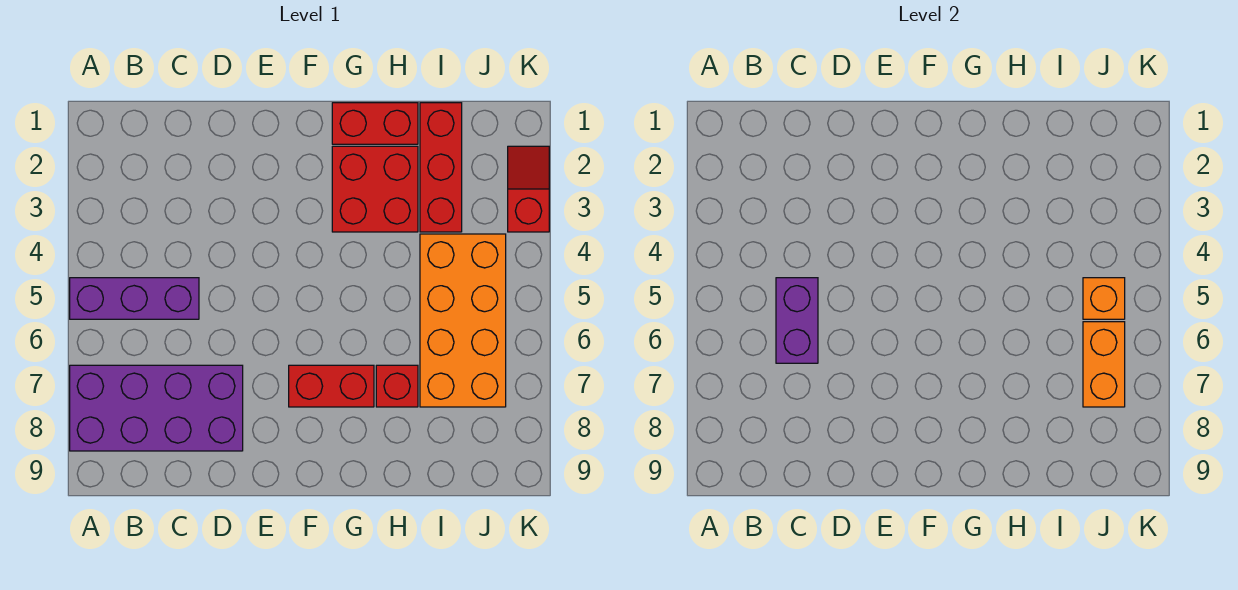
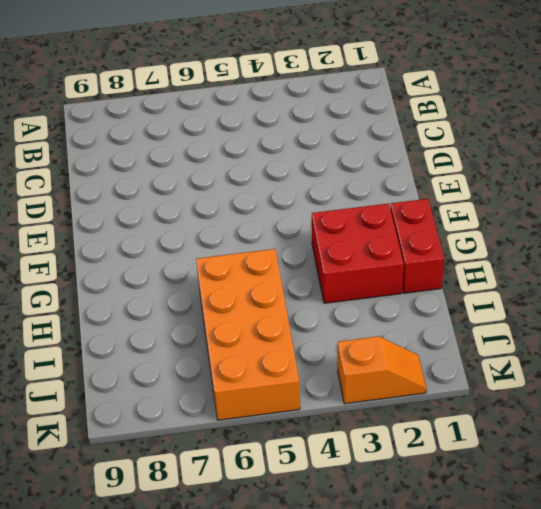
orange brick H5:K6 level 1 -> orange brick I4:J7 level 1
orange slope K2:K3 level 1 top 3 -> red slope K2:K3 level 1 top 3
none -> purple brick A5:C5 level 1
none -> purple brick A7:D8 level 1
none -> red brick F7:G7 level 1

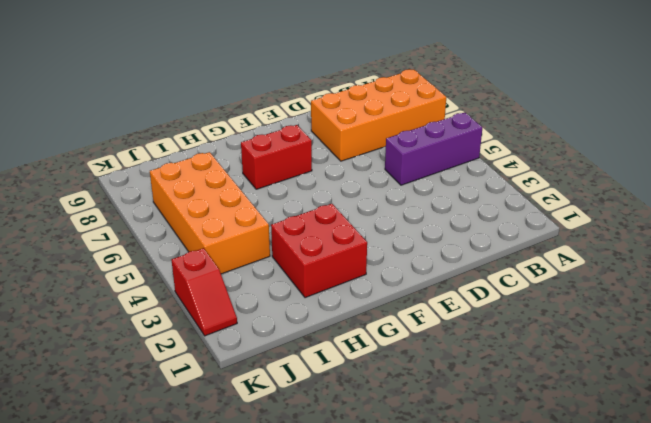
orange brick A7:D8 level 1 -> purple brick A7:D8 level 1
none -> red brick G1:H1 level 1
none -> red brick H7 level 1
none -> red brick I1:I3 level 1

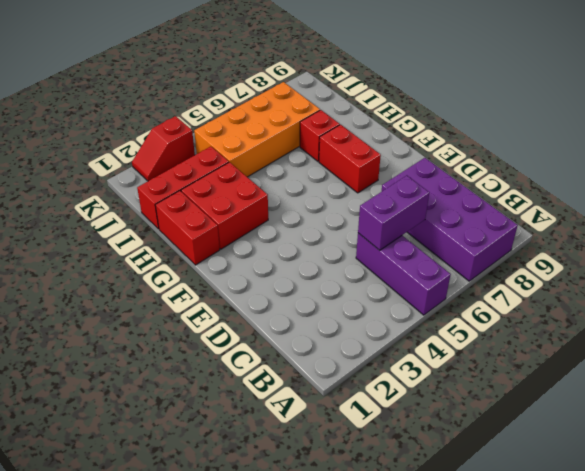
none -> orange brick J5 level 2
none -> orange brick J6:J7 level 2

